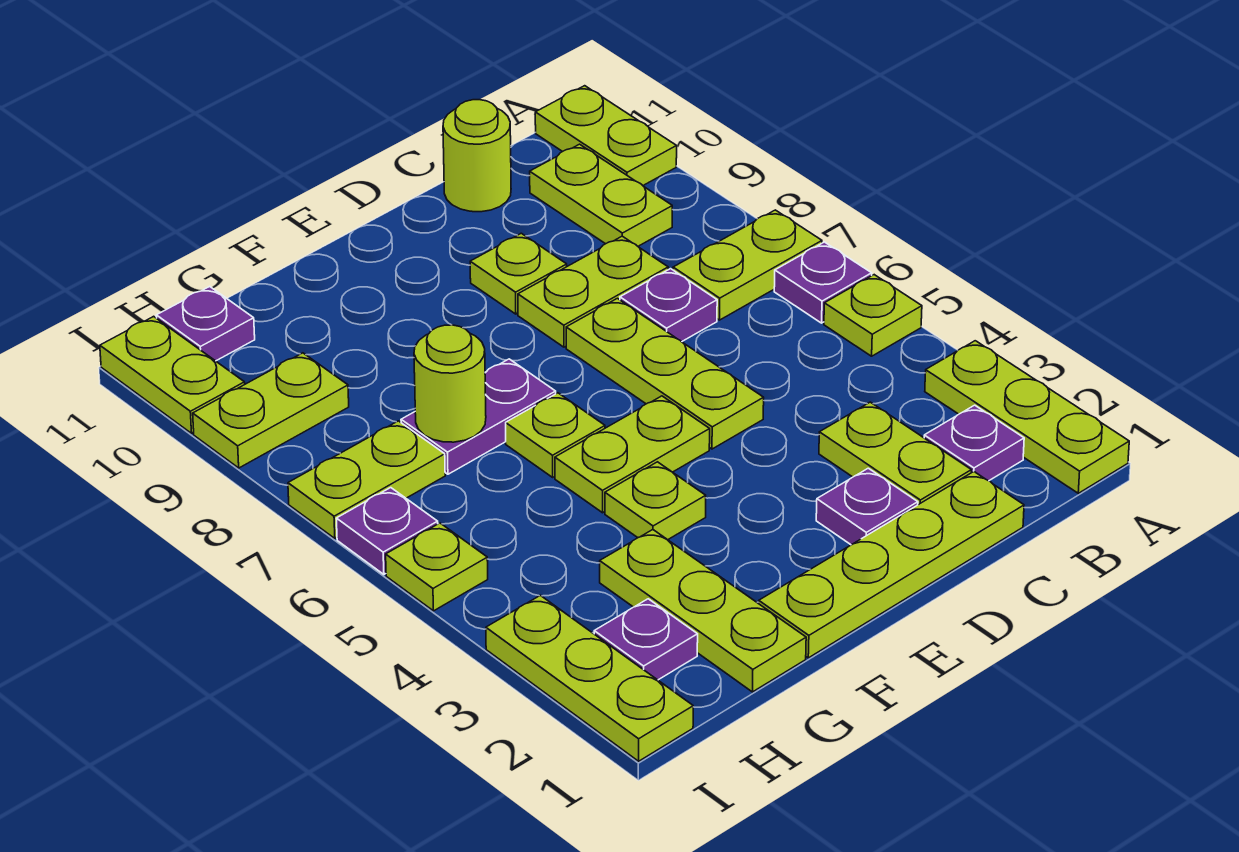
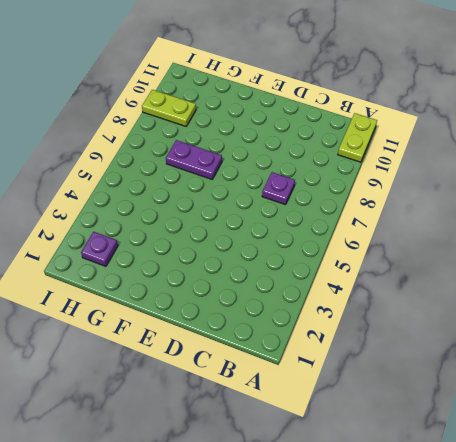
none -> lime plate A1:A3 level 1
none -> lime plate A5 level 1
none -> purple plate A6 level 1

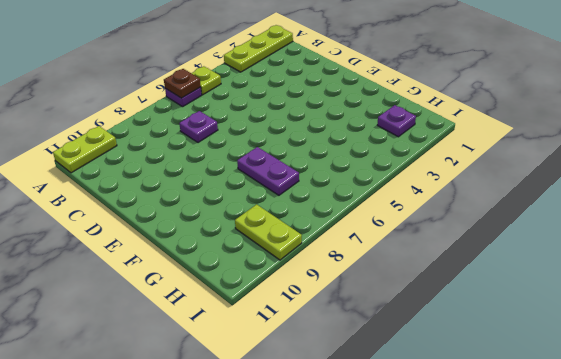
brown plate A6 level 2 -> none
none -> lime plate A7:B7 level 1
none -> purple plate B2 level 1
none -> lime plate B9:B10 level 1

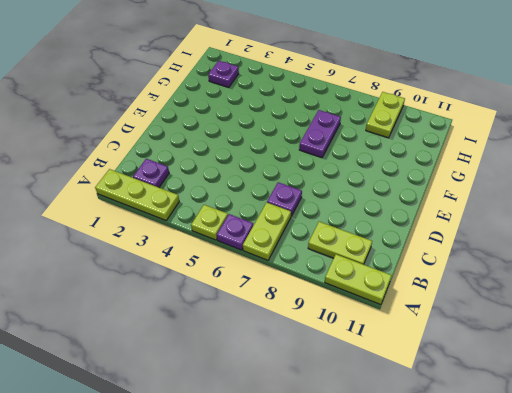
none -> lime plate C1:F1 level 1
none -> lime plate C2:C3 level 1
none -> lime plate C8:D8 level 1

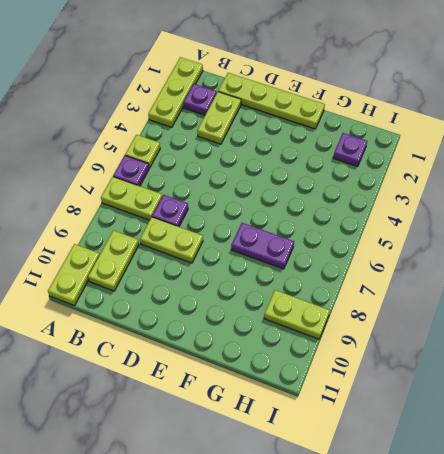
none -> lime round brick C11 level 1
none -> purple plate D2 level 1
none -> lime plate D5:D7 level 1

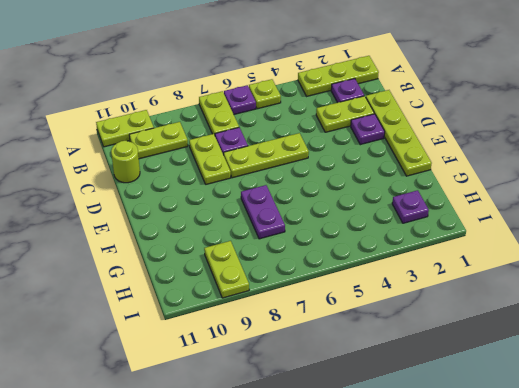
none -> lime plate D9 level 1
none -> lime plate E5:F5 level 1
none -> lime plate F4 level 1

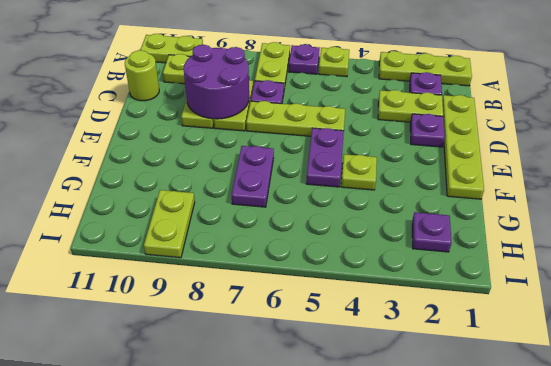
purple round brick C8:D9 level 2 -> none
purple plate E5:F5 level 1 -> lime plate E5:F5 level 1
none -> lime plate F6 level 1
none -> lime plate G1:G3 level 1
none -> lime plate H7:I7 level 1

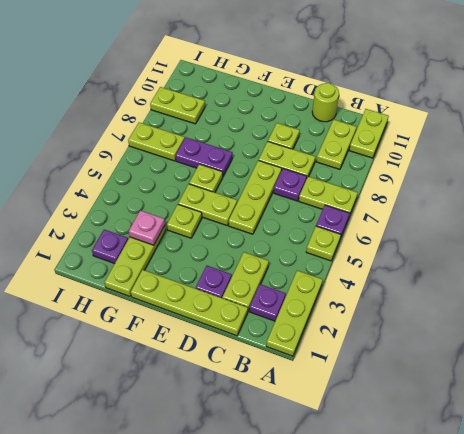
pink plate G3 level 2 -> none
none -> purple plate H11 level 1
none -> lime plate I1:I3 level 1
none -> lime plate I5 level 1

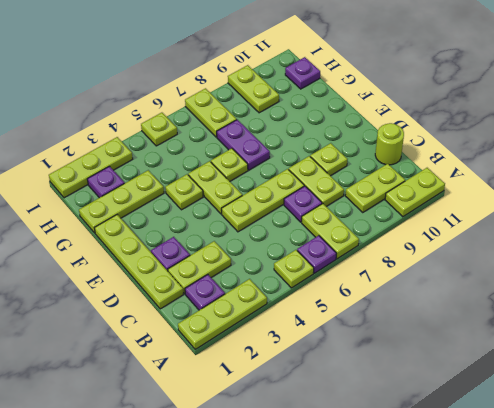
none -> purple plate I6 level 1
none -> lime plate I10:I11 level 1
none -> lime round brick G7 level 2

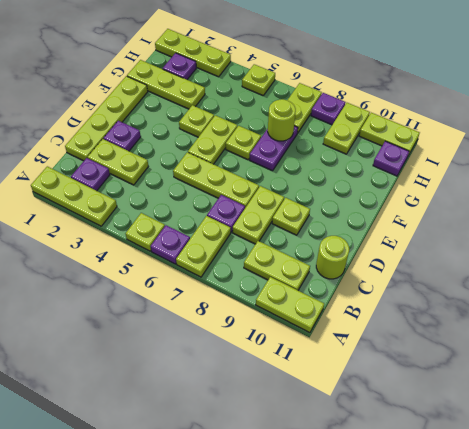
purple plate I8 level 1 -> purple plate I6 level 1

